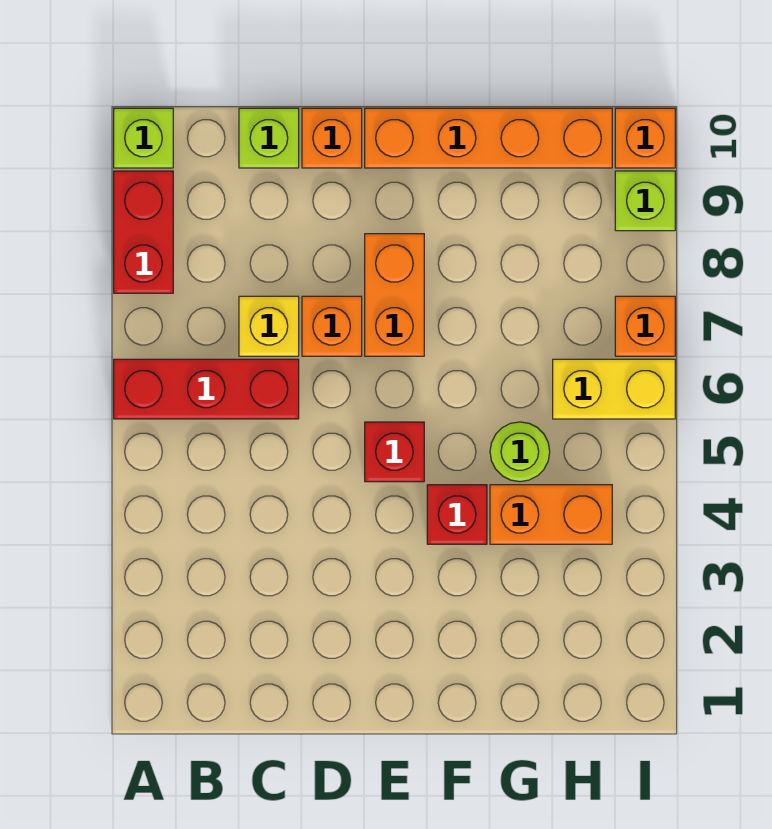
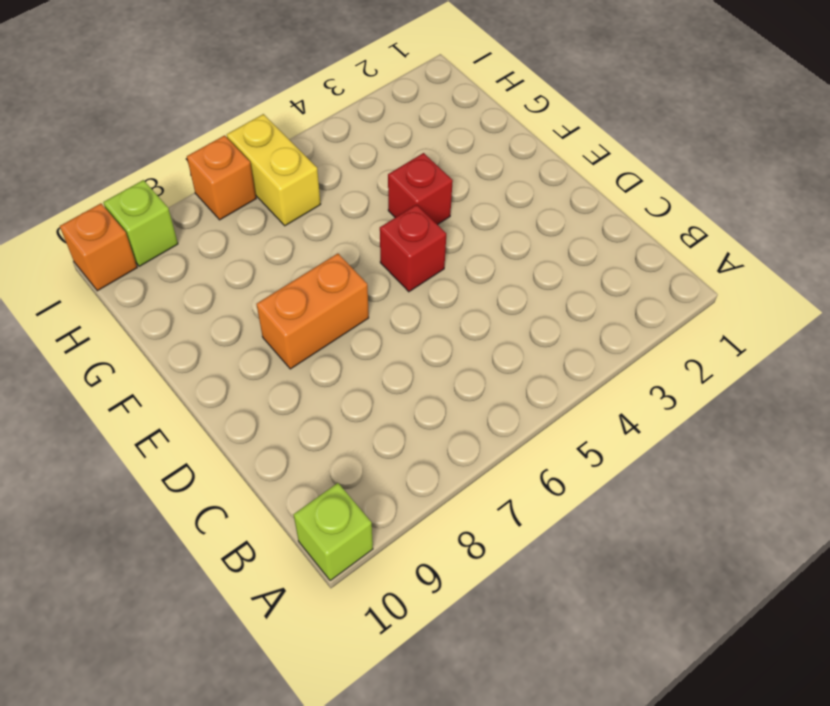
none -> red brick A6:C6 level 1
none -> red brick A8:A9 level 1
none -> yellow brick C7 level 1

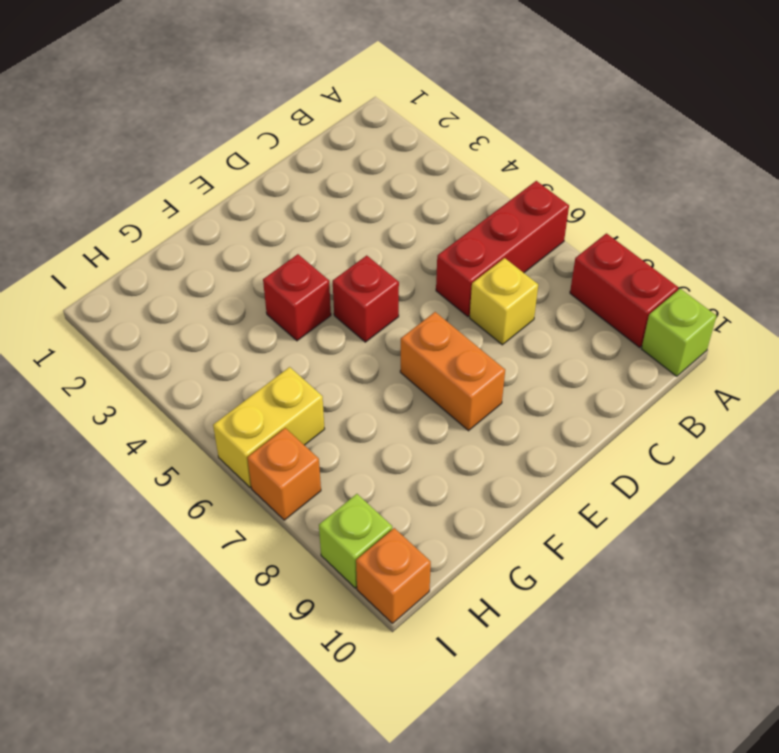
none -> lime brick C10 level 1
none -> orange brick D7 level 1
none -> orange brick D10 level 1

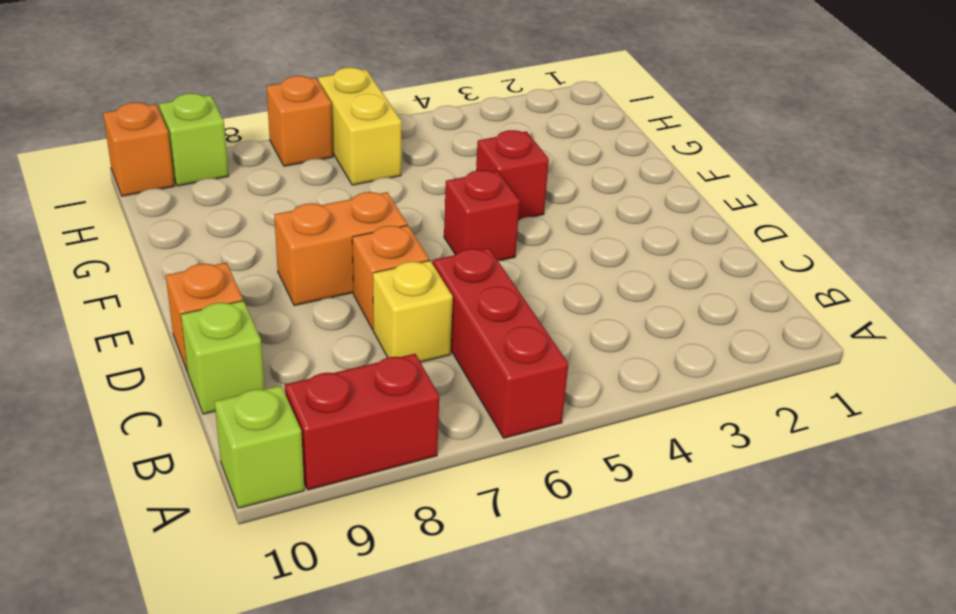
none -> orange brick E10:H10 level 1
none -> orange brick G4:H4 level 1
none -> lime round brick G5 level 1

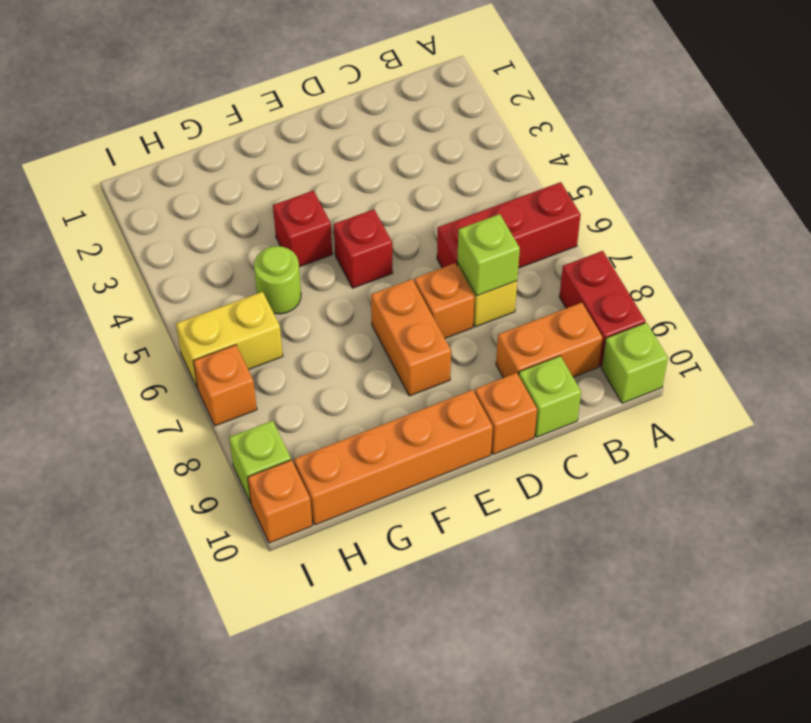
orange brick B9:C9 level 1 -> orange brick G4:H4 level 1
lime brick C7 level 2 -> none

